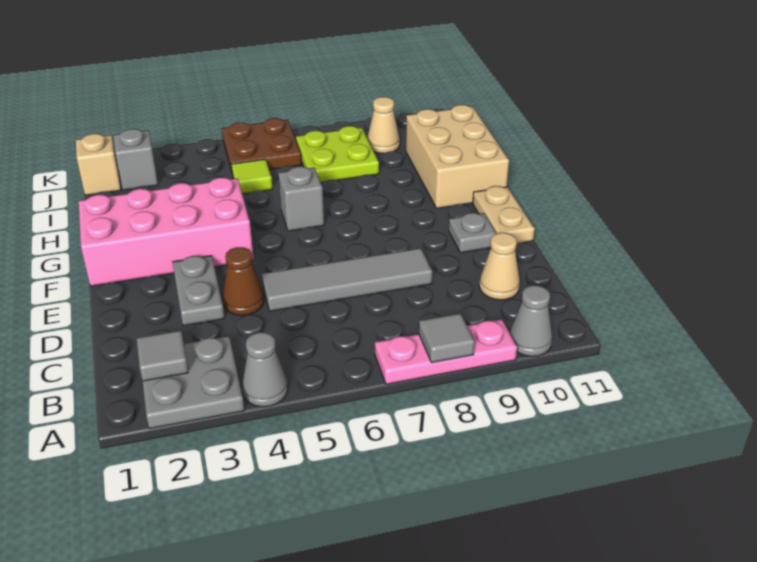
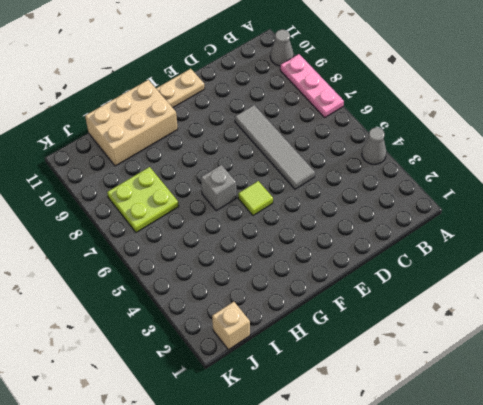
lime tile F5 level 1 -> lime tile I5 level 1
none -> grey plate A2:B3 level 1
none -> tan cone C10 level 1
none -> grey plate D3:E3 level 1

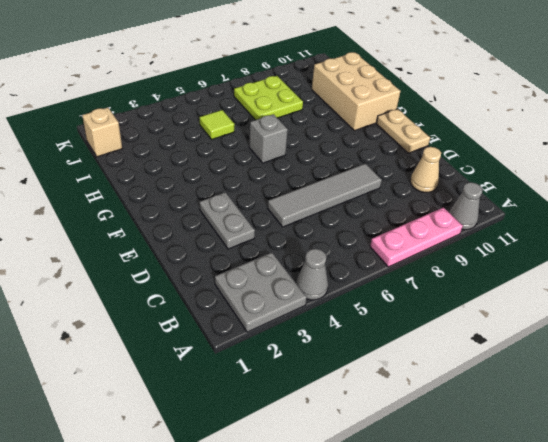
none -> brown cone D4 level 1
none -> grey plate E10 level 1
none -> pink brick F1:G4 level 1

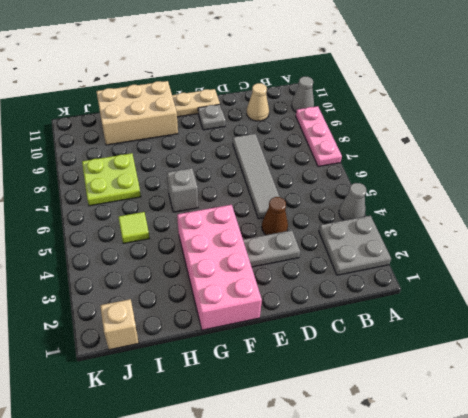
none -> grey brick J2 level 1
none -> brown plate J5:K6 level 1
none -> tan cone J9 level 1

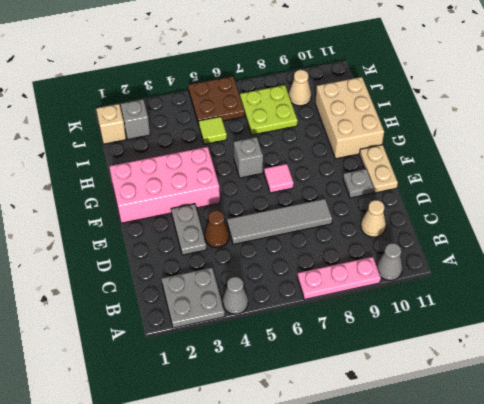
pink tile F7 level 1 -> none
none -> grey tile A8 level 2
none -> grey tile B2 level 2

